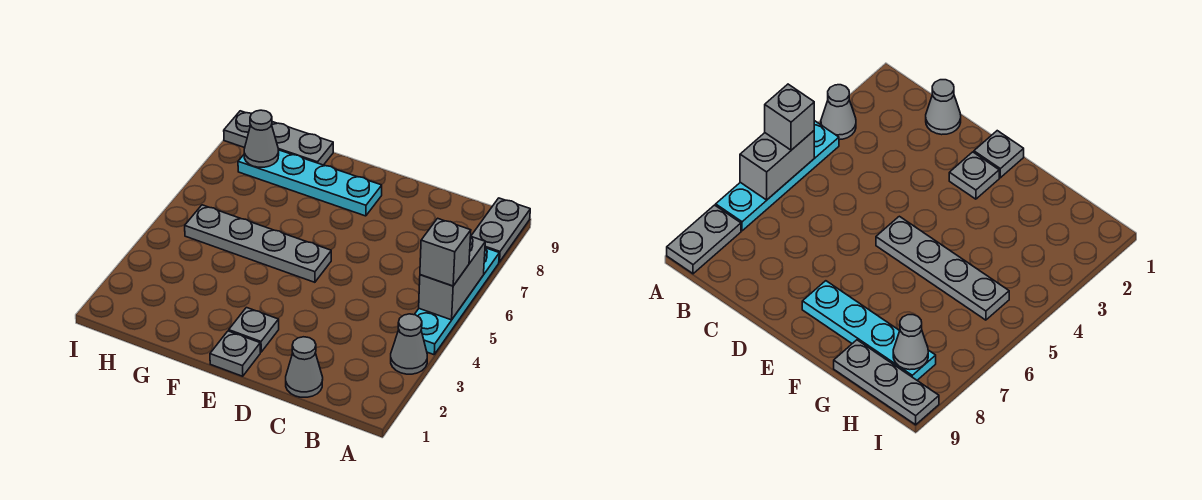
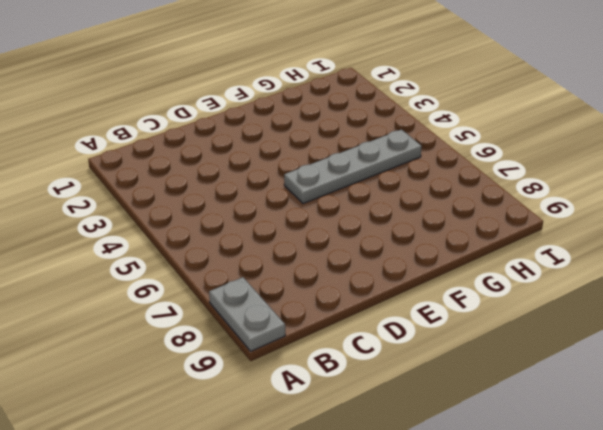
none -> grey cone A3 level 1
none -> cyan plate A4:A7 level 1
none -> grey cone C1 level 1

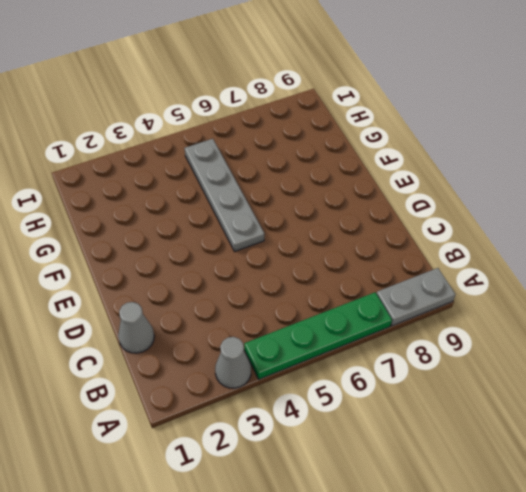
green plate A4:A7 level 1 -> cyan plate A4:A7 level 1
none -> grey plate E1 level 1
none -> grey plate E2 level 1
none -> cyan plate E8:H8 level 1

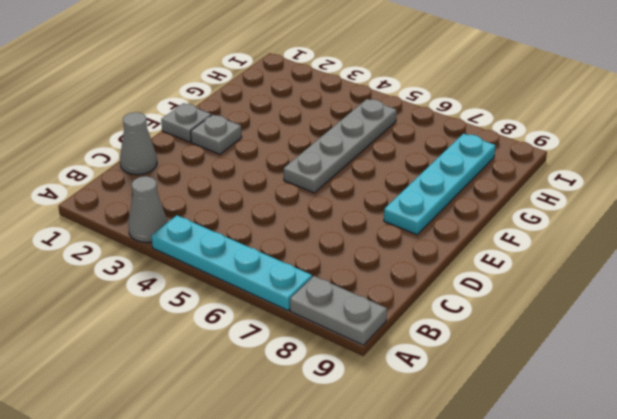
none -> grey plate G9:I9 level 1
none -> grey brick A5:A6 level 2
none -> grey cone H8 level 2

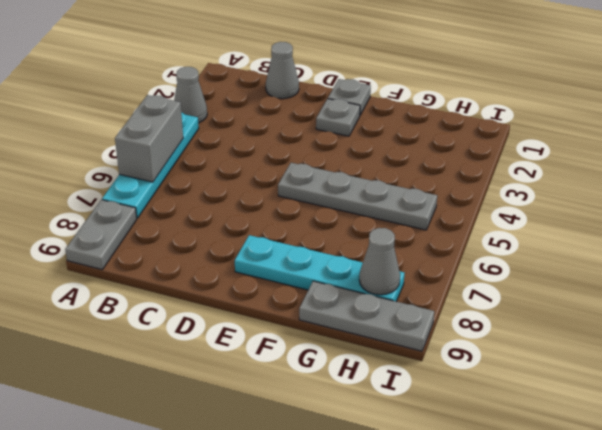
none -> grey brick A5 level 3

